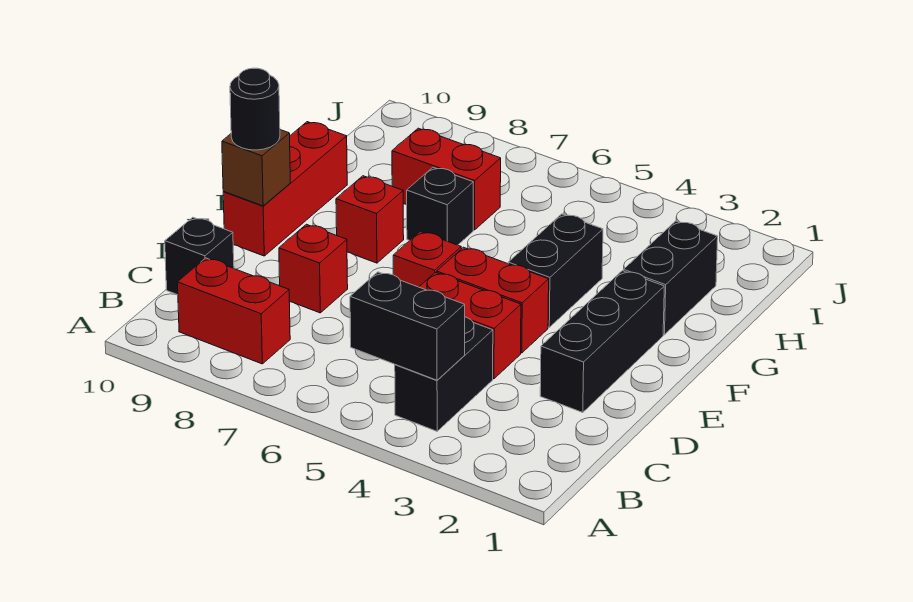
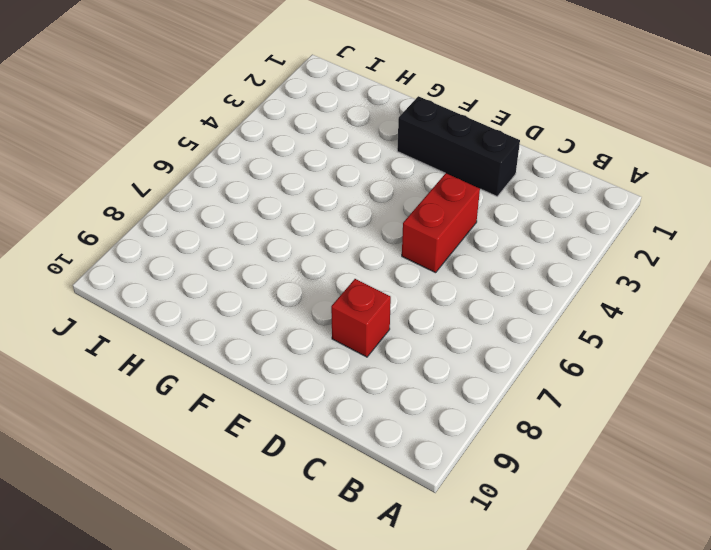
none -> black brick B4:C4 level 1
none -> red brick B8:B9 level 1
none -> black brick C10 level 1

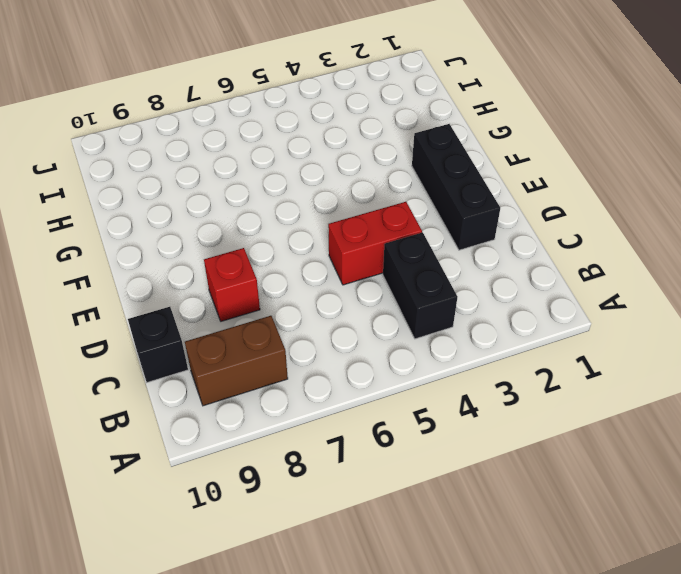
brown brick B8:B9 level 1 -> red brick B8:B9 level 1
none -> red brick E4:E5 level 1
none -> red brick E6 level 1
none -> red brick E10:G10 level 1

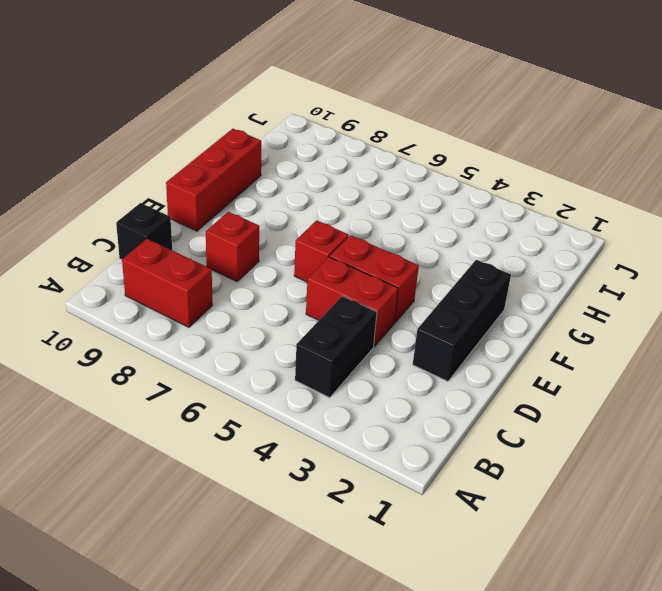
none -> black brick F4:G4 level 1
none -> red brick F8 level 1
none -> black brick G2:H2 level 1

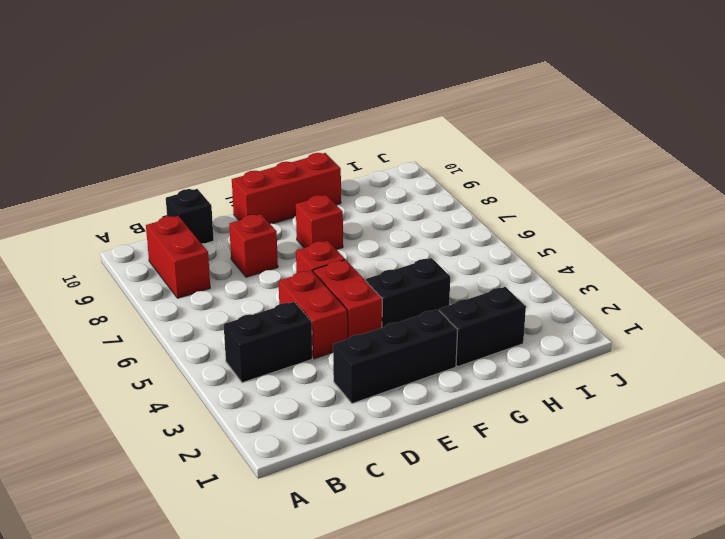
none -> black brick G7 level 1
none -> red brick H7:H8 level 1
none -> black brick B4:B5 level 2

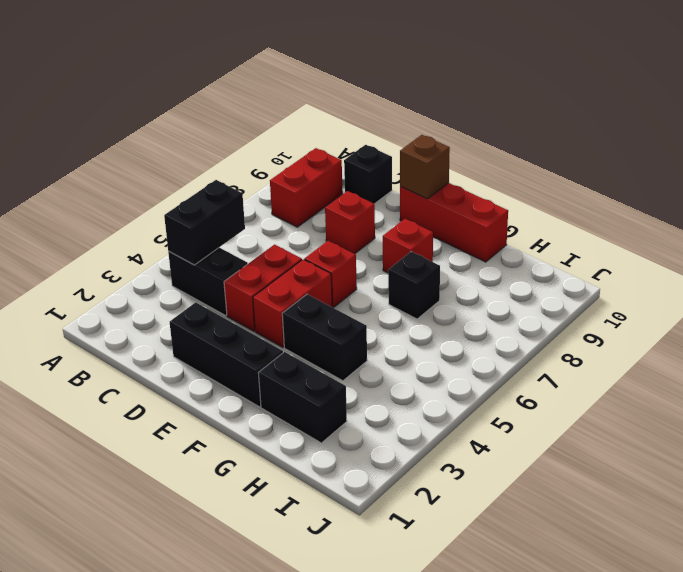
none -> red brick H7:H8 level 1
none -> black round brick E10 level 3

